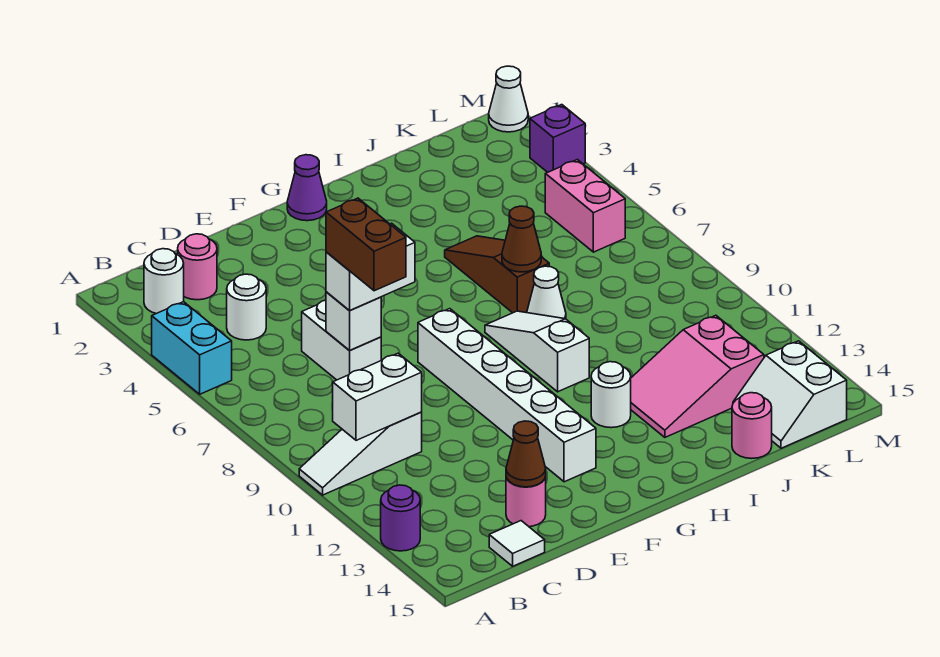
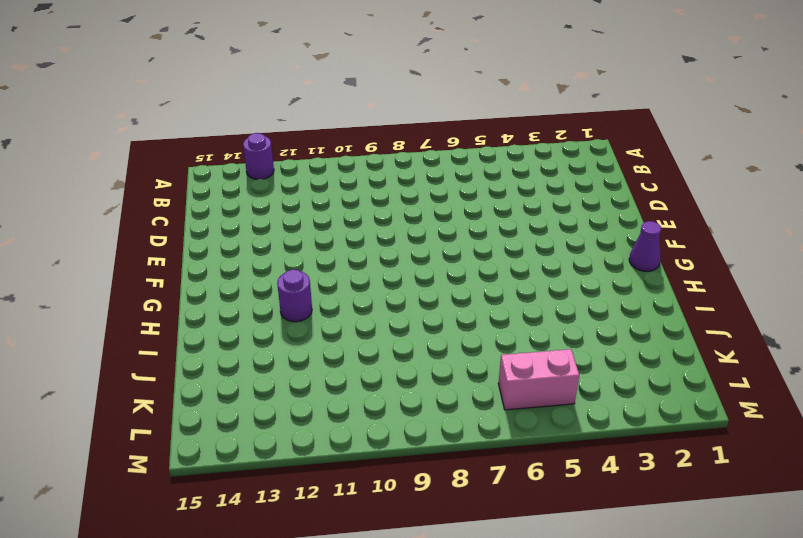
purple round brick H12 level 1 -> white round brick H12 level 1
none -> cyan brick A4:A5 level 1
none -> white slope A10:C10 level 1 top C
none -> white round brick B2 level 1

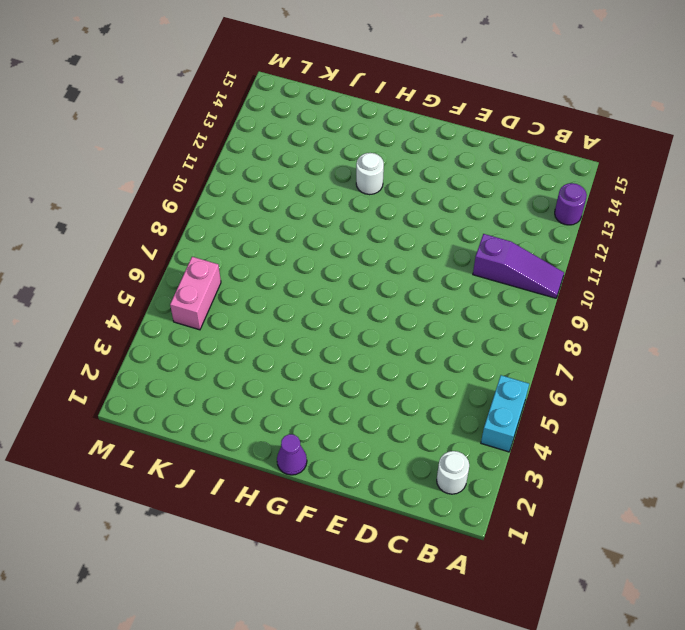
purple slope A10:C10 level 1 top C -> white slope A10:C10 level 1 top C
none -> pink round brick C2 level 1
none -> white round brick C4 level 1
none -> white tile C15 level 1

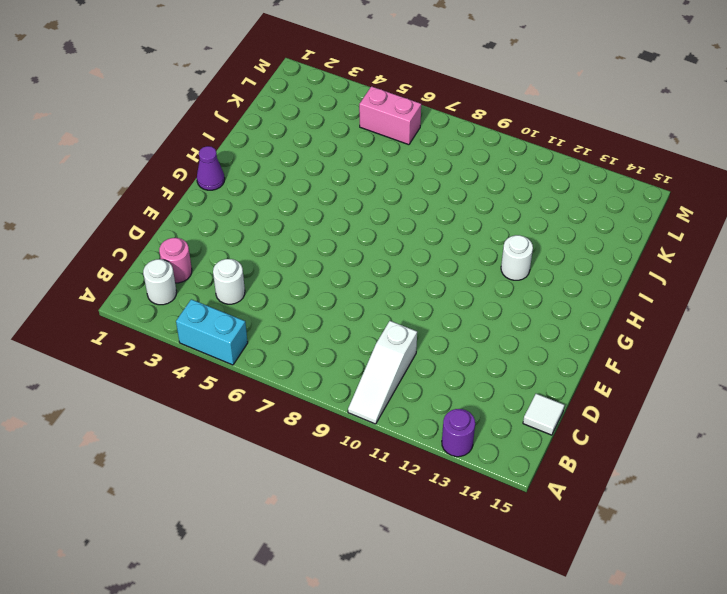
none -> white brick D6:D7 level 1
none -> pink round brick D14 level 1
none -> white brick F8:F13 level 1

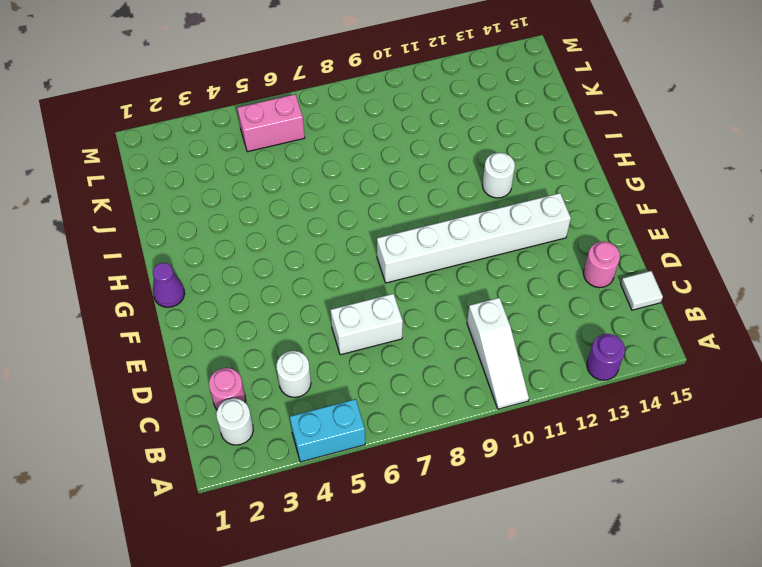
none -> white slope H8:H10 level 1 top 10
none -> brown slope I5:I7 level 1 top 7
none -> white cone I8 level 1

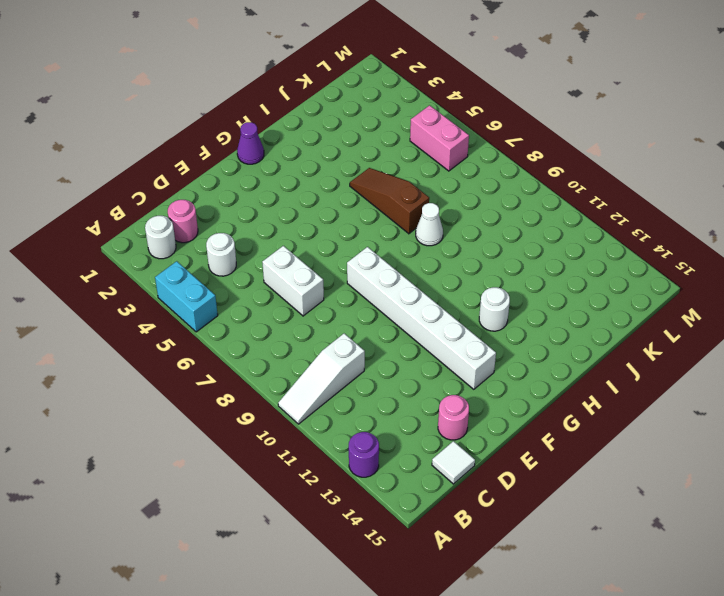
none -> white slope H8:H10 level 1 top 10
none -> pink slope I12:K13 level 1 top K
none -> pink round brick J15 level 1

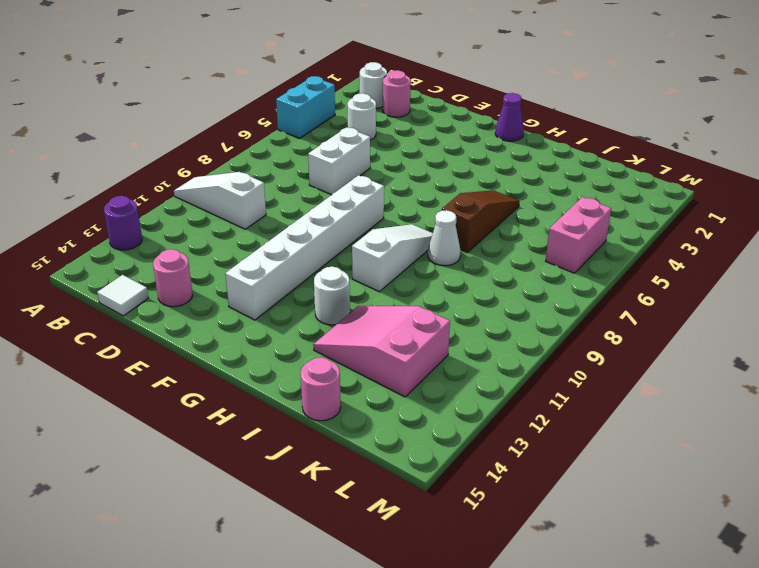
none -> white slope K14:L15 level 1 top L
none -> white cone M1 level 1
none -> purple brick M3 level 1

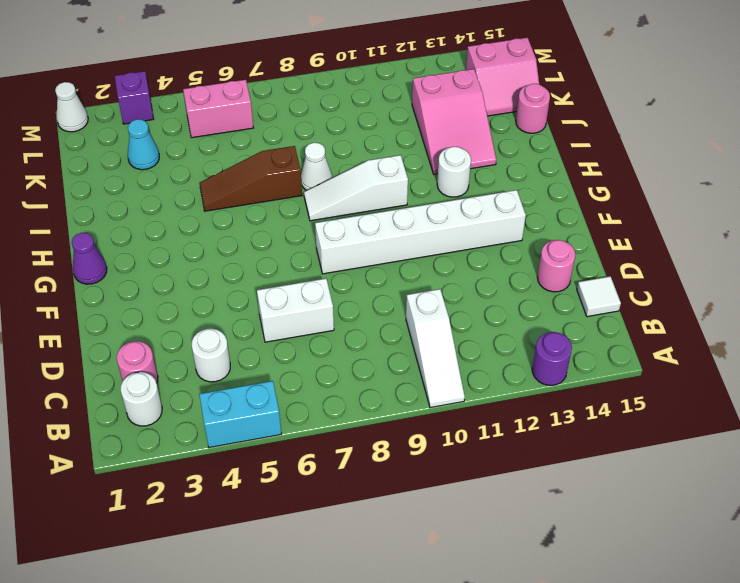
cyan cone K3 level 1 -> none
pink slope K14:L15 level 1 top L -> white slope K14:L15 level 1 top L
none -> white brick B10:C10 level 2
none -> white brick D7 level 2
none -> brown cone D14 level 2

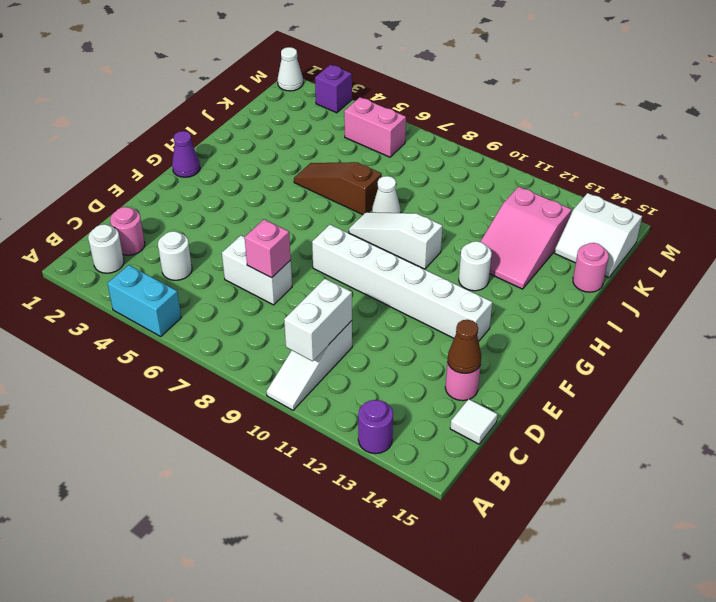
pink brick D7 level 2 -> white brick D7 level 2
none -> brown cone I7 level 2
none -> white brick D7:E7 level 3
none -> brown brick D7:D8 level 4

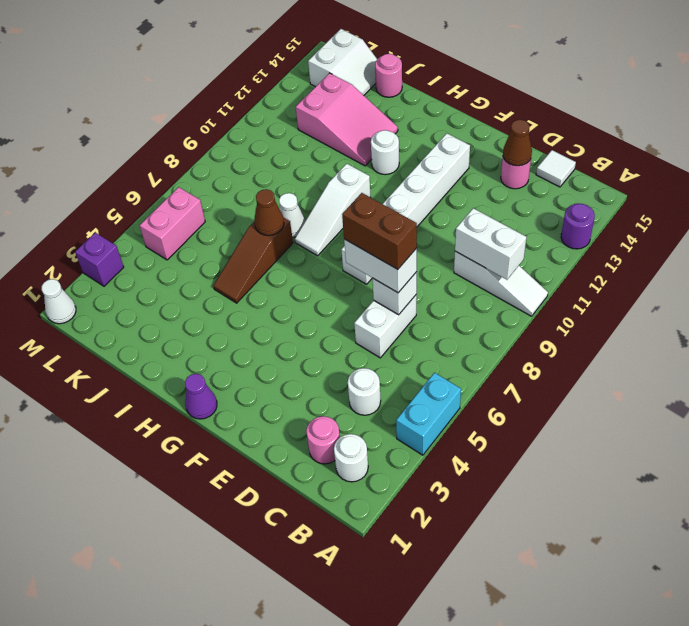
brown brick D7:E7 level 4 -> brown brick D7:D8 level 4

